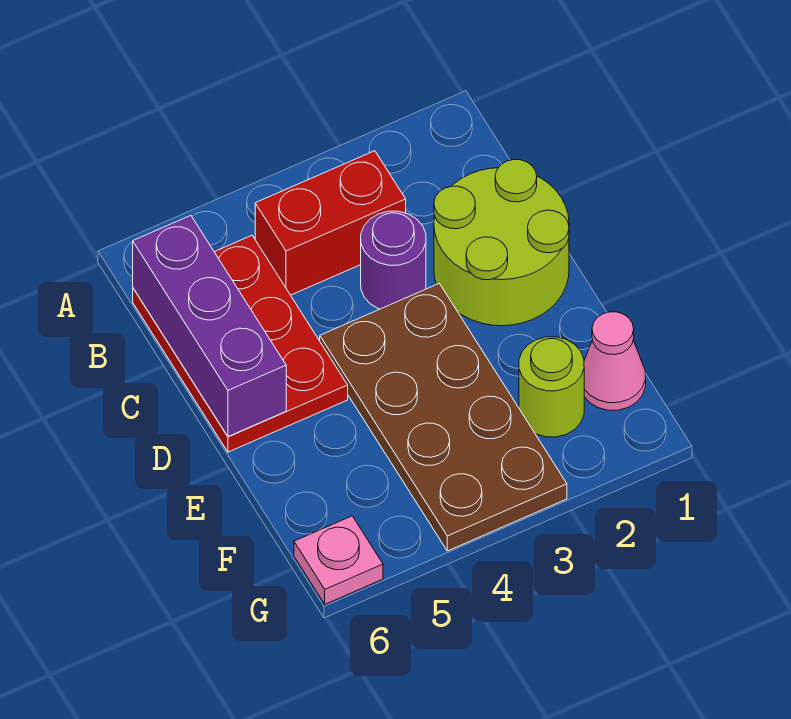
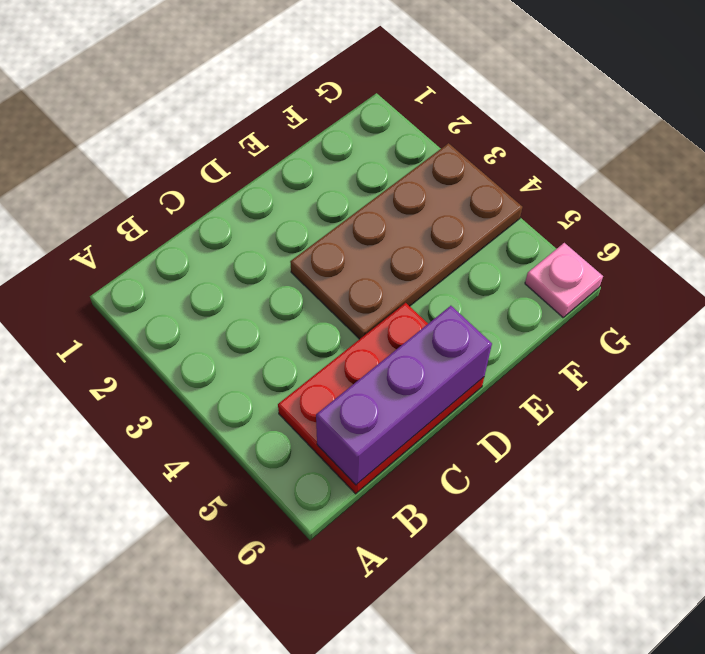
none -> red brick B3:B4 level 1
none -> lime round brick C1:D2 level 1

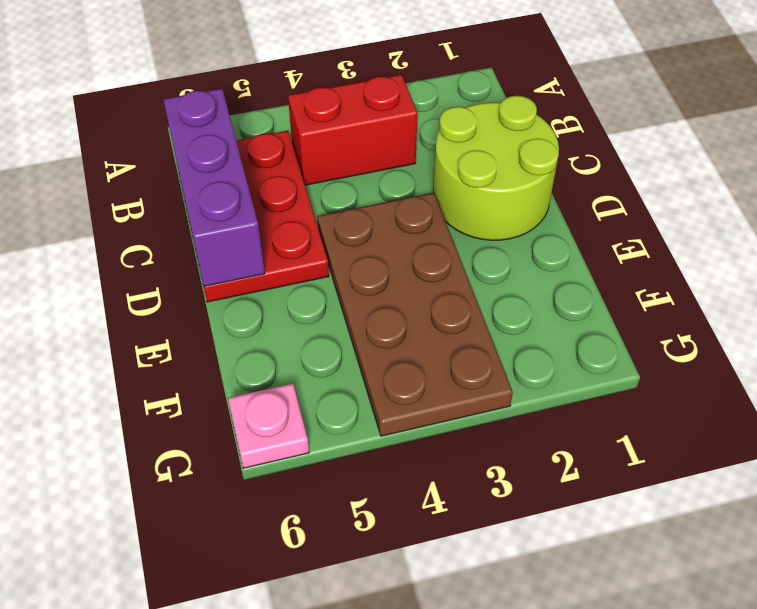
none -> purple round brick C3 level 1
none -> pink cone F1 level 1

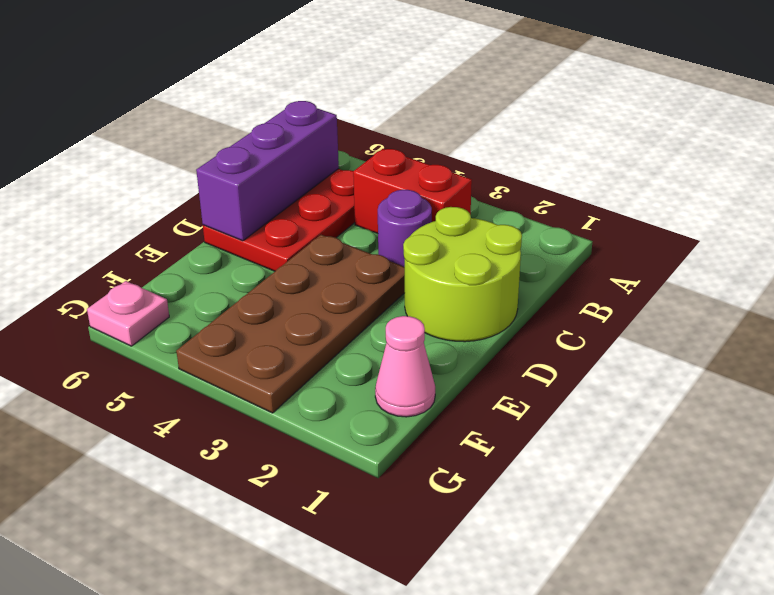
none -> lime round brick F2 level 1

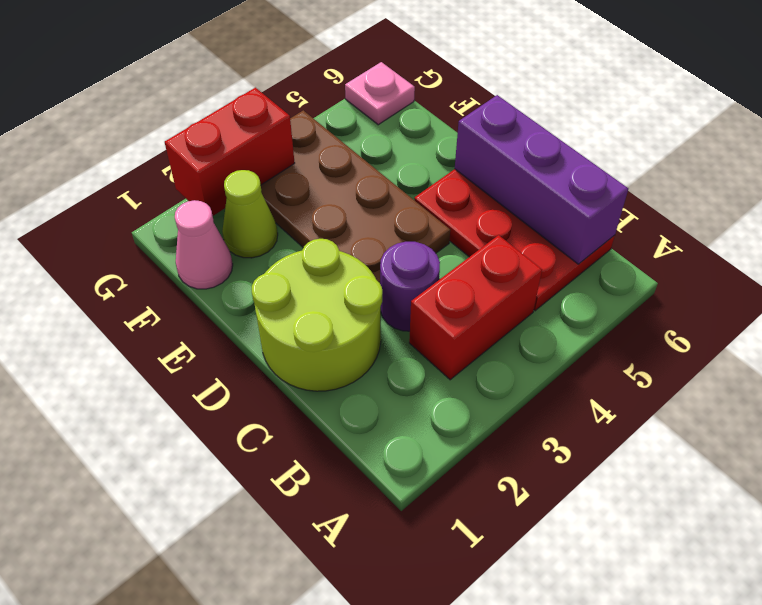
lime cone F2 level 1 -> lime round brick F2 level 1
red brick G2:G3 level 2 -> none

